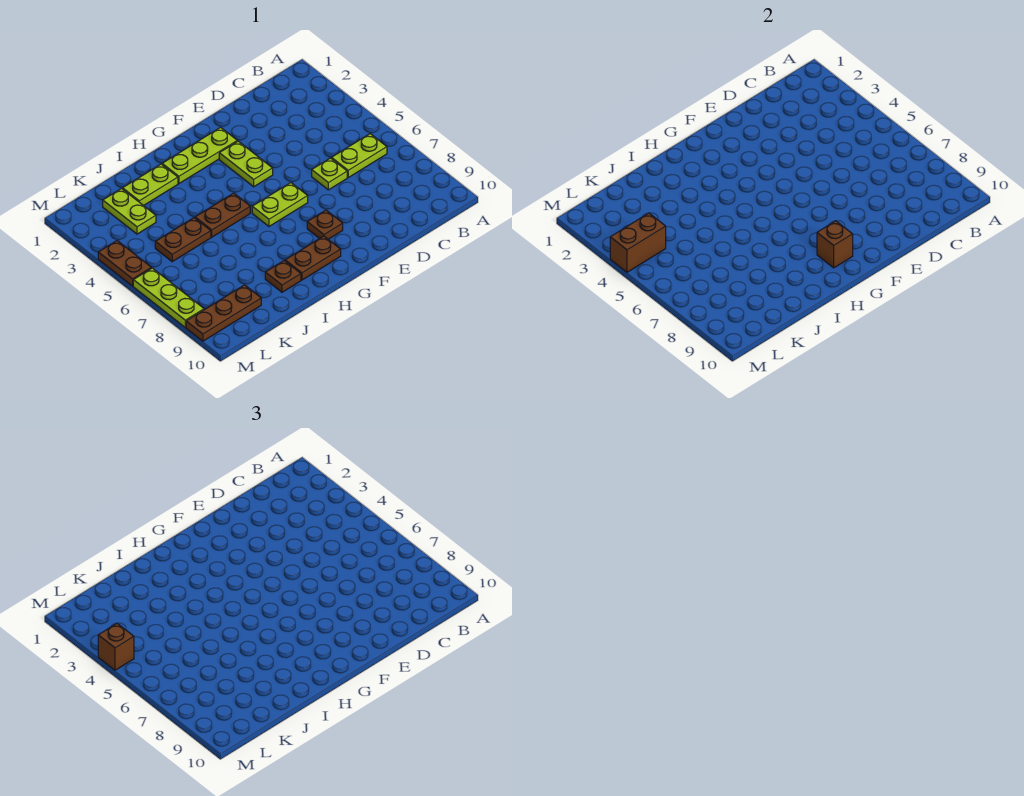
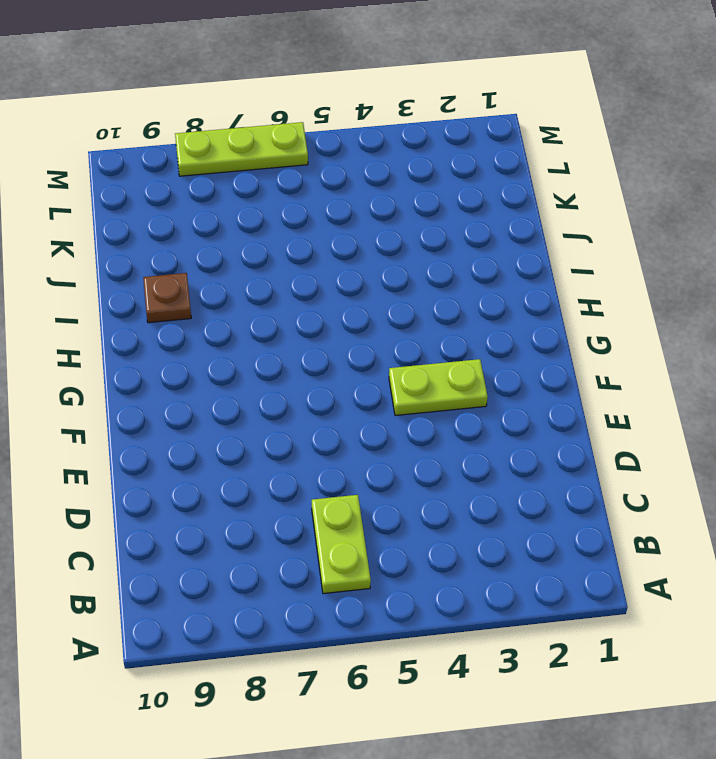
none -> lime plate D6 level 1
none -> lime plate F2:H2 level 1
none -> lime plate F6:G6 level 1

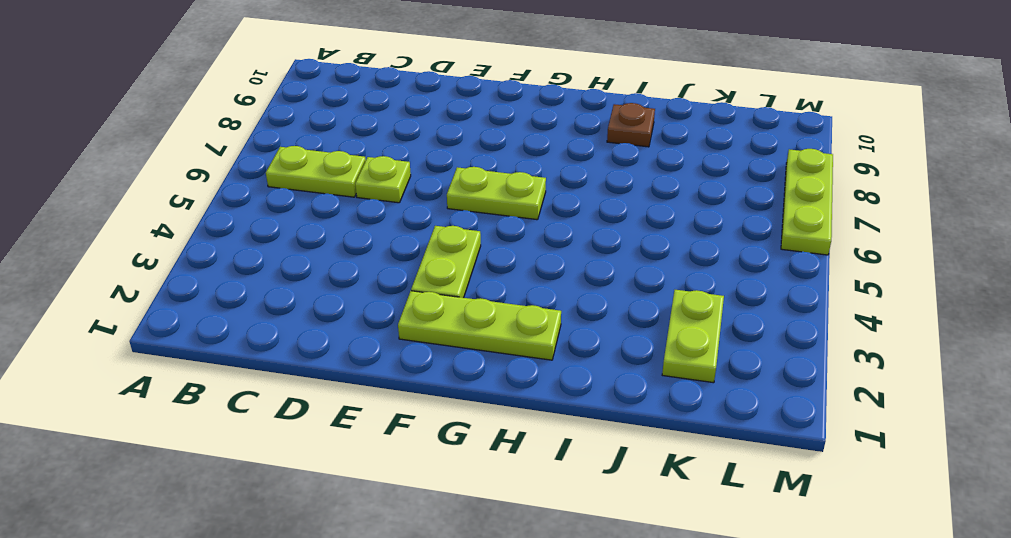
none -> brown plate F8 level 1
none -> brown plate G9:H9 level 1
none -> brown plate H5:I5 level 1

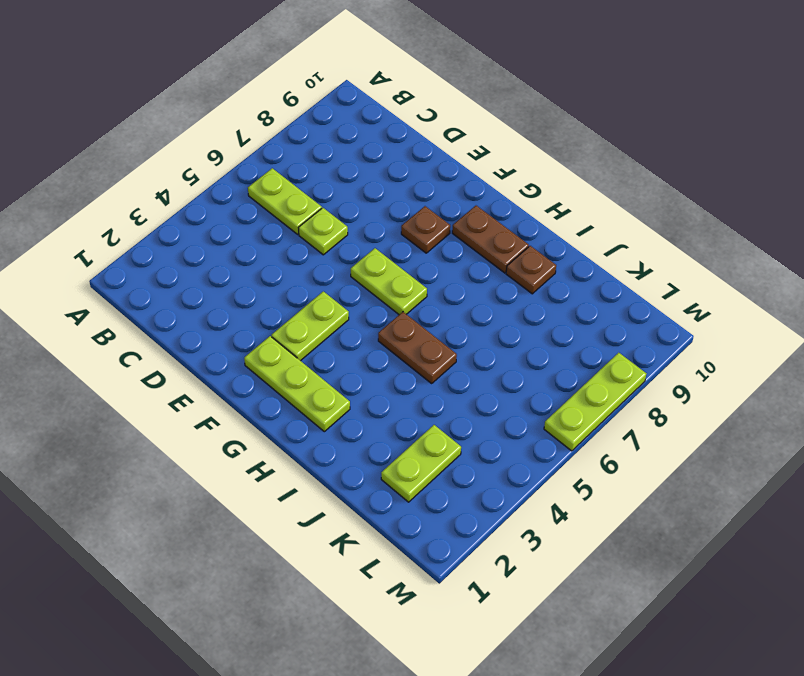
none -> lime plate I2:J2 level 1
none -> brown plate J5:K5 level 1
none -> brown plate K9:M9 level 1

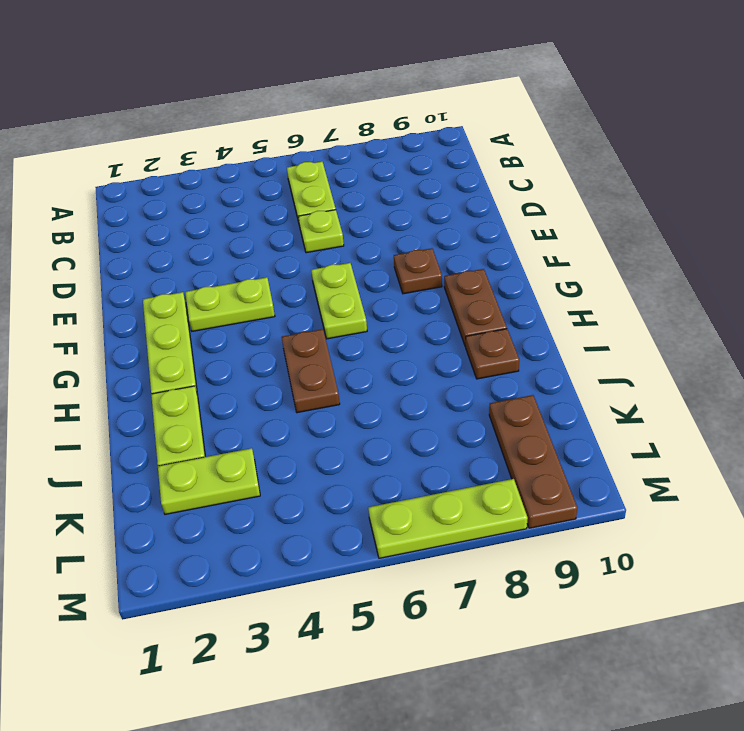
none -> brown plate J5:K5 level 1
none -> brown plate M4:M5 level 1
none -> brown brick G9 level 2

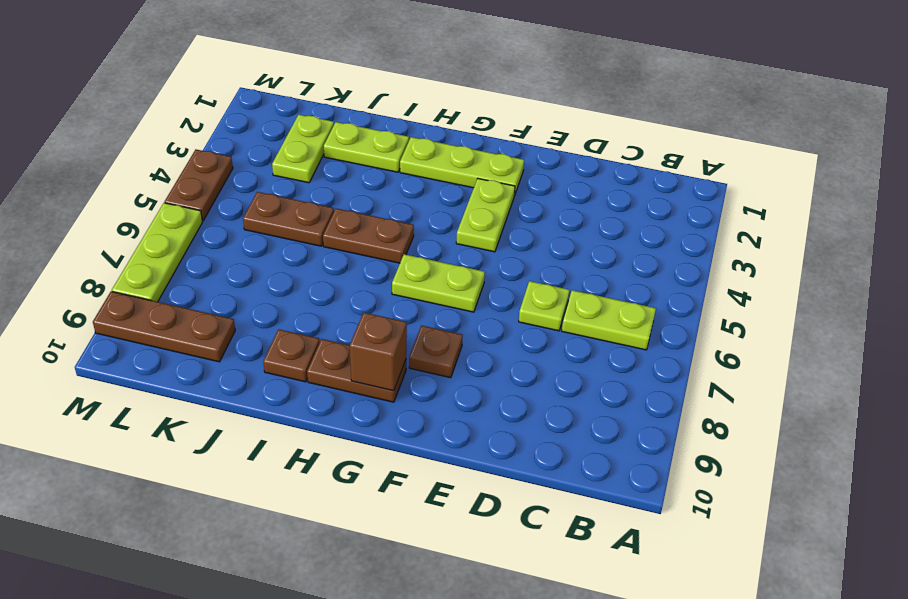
none -> brown brick L4:M4 level 2
none -> brown brick M4 level 3

